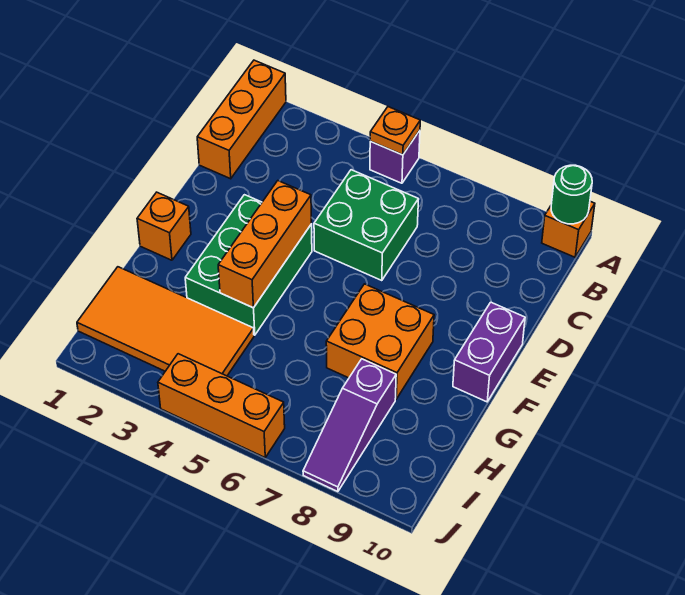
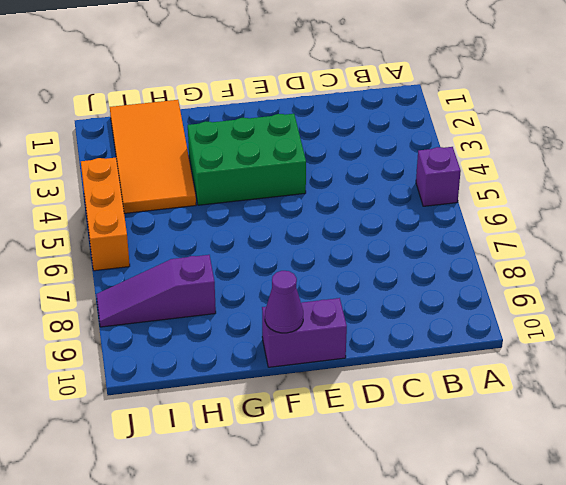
purple cone F10 level 2 -> none
none -> orange brick A1:C1 level 1
none -> orange brick A10 level 1
none -> green brick C5:D6 level 1

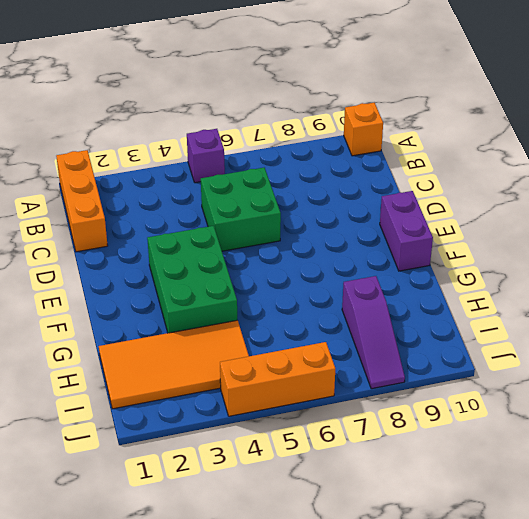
none -> orange brick F1 level 1
none -> orange brick F7:G8 level 1
none -> orange plate A5 level 2

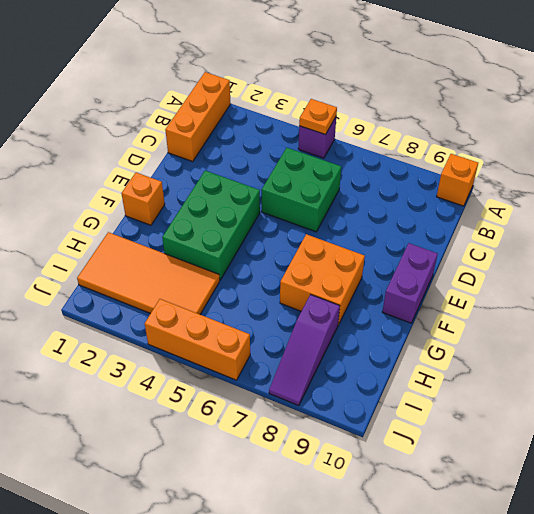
none -> green round brick A10 level 2
none -> orange brick E4:G4 level 2

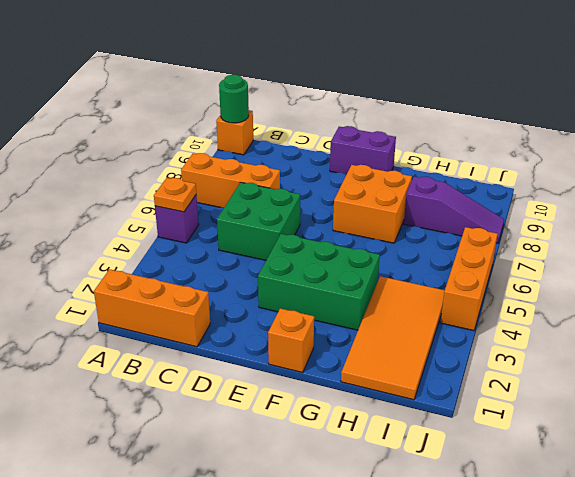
orange brick A7:C7 level 1 -> orange brick E4:G4 level 2

